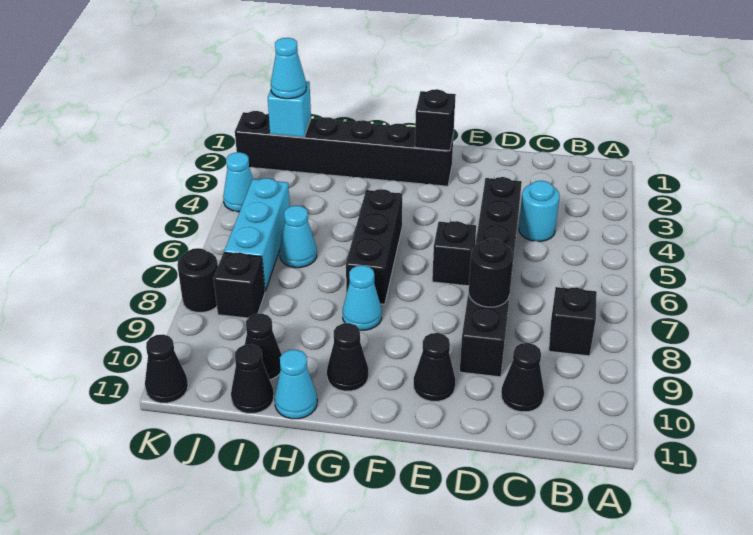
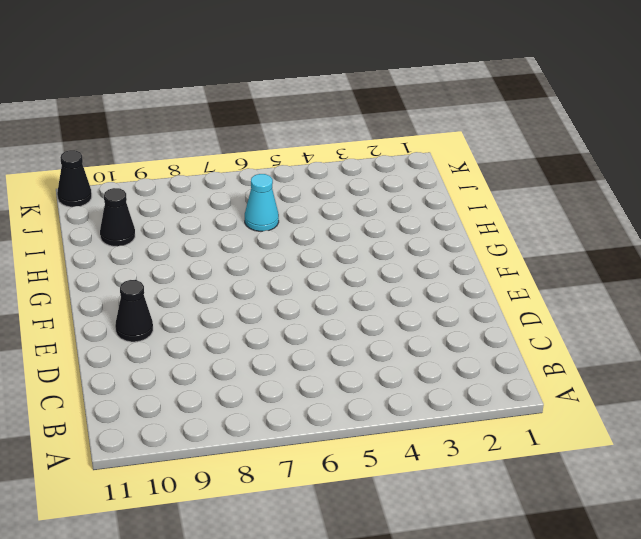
none -> black brick B8 level 1
none -> cyan round brick C4 level 1
none -> black cone C10 level 1

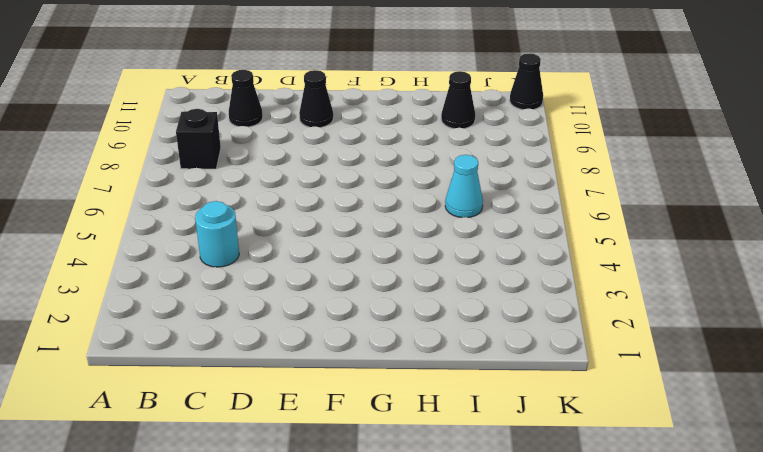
none -> black brick D4:D9 level 1
none -> black brick E6 level 1
none -> black brick F2:K2 level 1

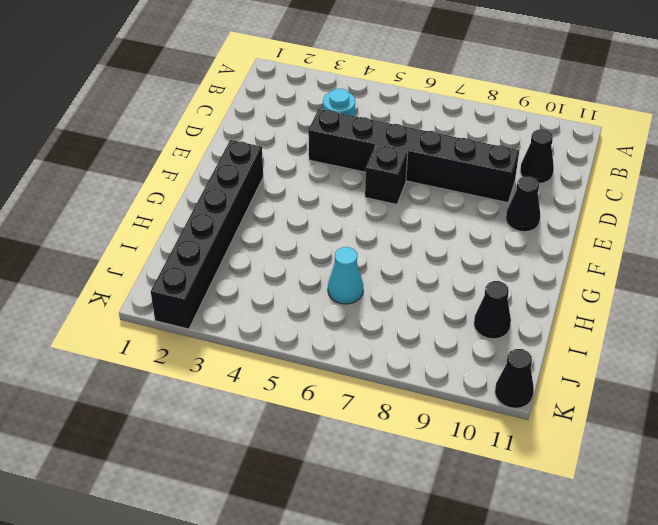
none -> black brick B8 level 1
none -> black brick G5:G7 level 1
none -> cyan cone G8 level 1

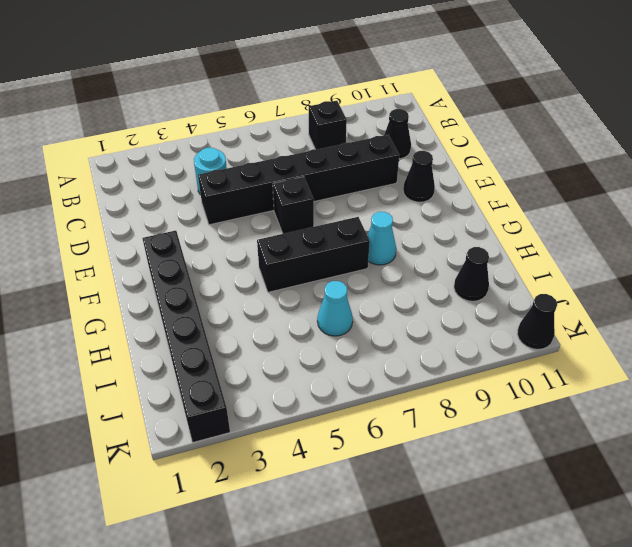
none -> black cone G10 level 1
none -> cyan cone H11 level 1
none -> black cone I11 level 1

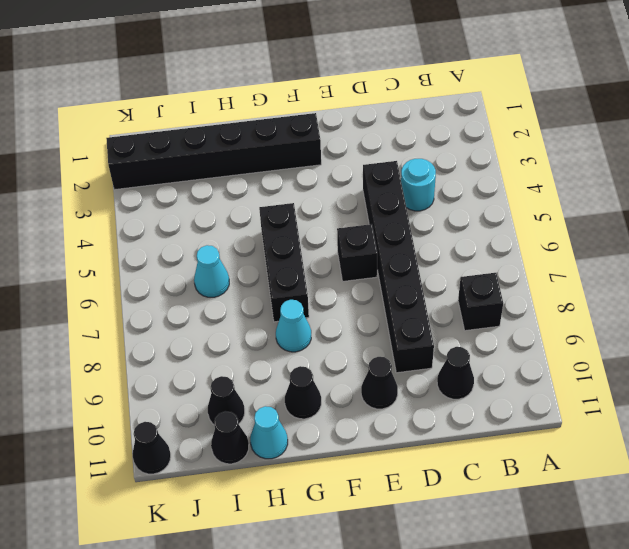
none -> cyan brick J5:J7 level 1
none -> black brick J8 level 1
none -> cyan cone K4 level 1

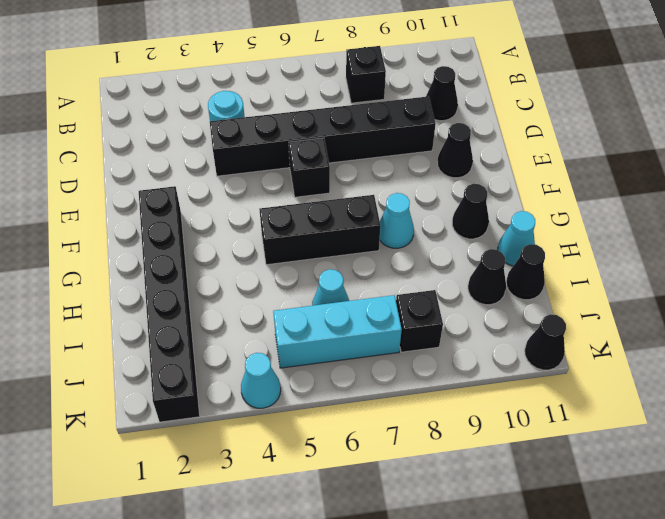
none -> black round brick K8 level 1
none -> black round brick D8 level 2
none -> black brick F2 level 2

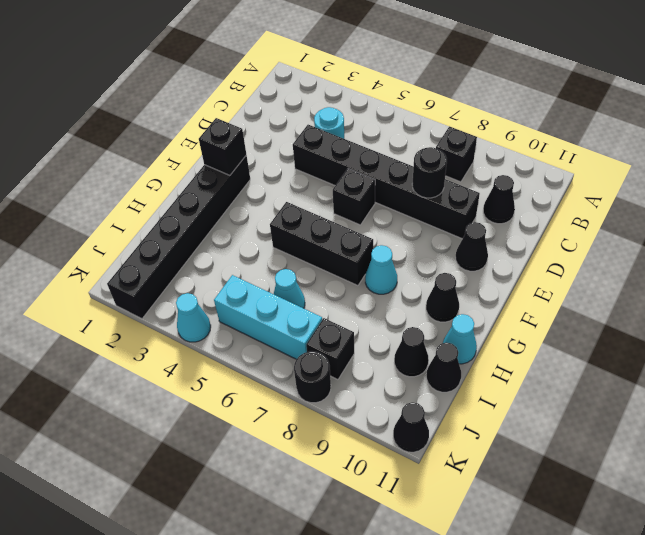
none -> cyan brick J2 level 2
none -> cyan cone J2 level 3

